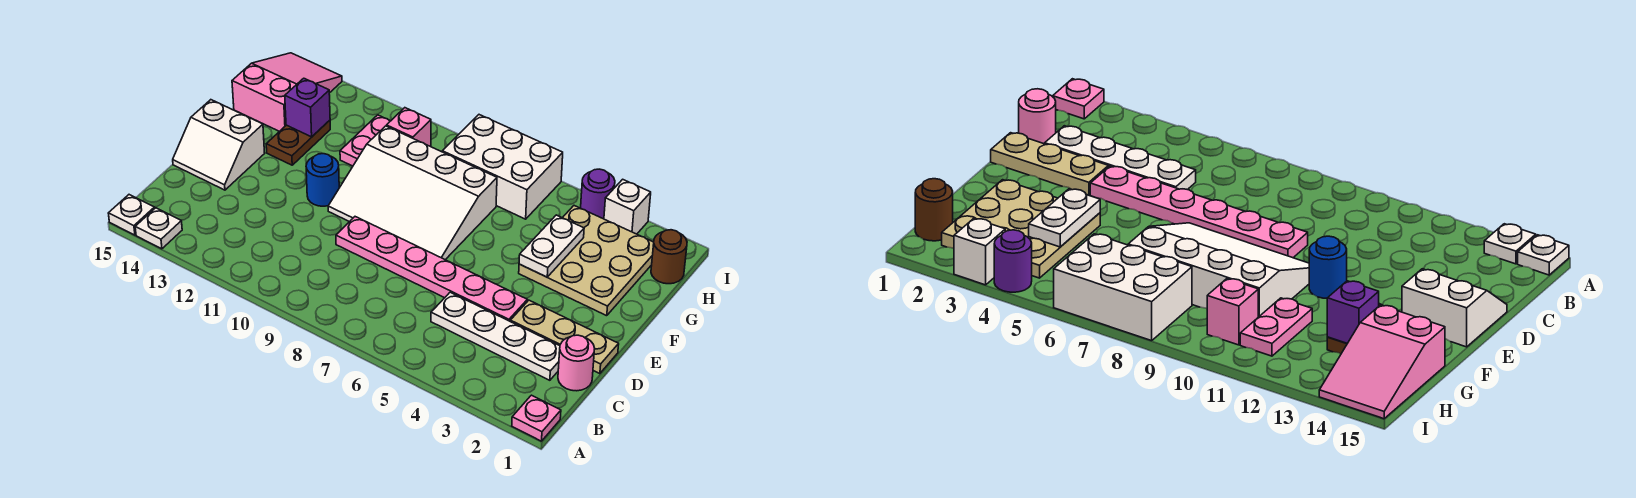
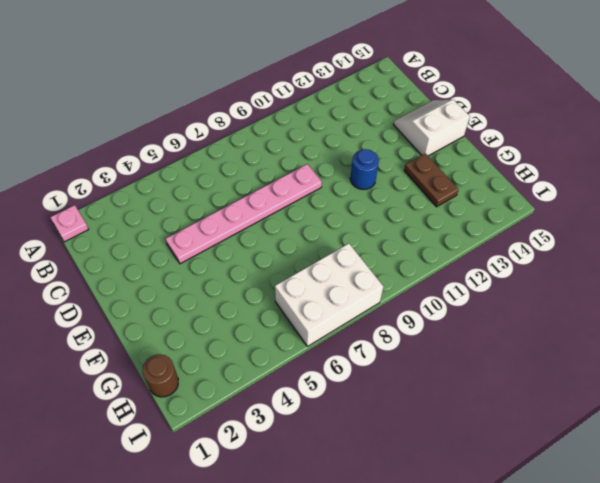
none -> white plate A14 level 1
none -> white plate A15 level 1
none -> pink round brick C1 level 1

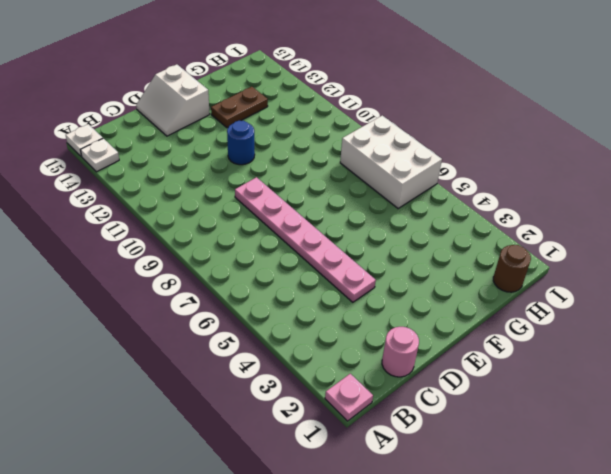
none -> white plate C2:C5 level 1
none -> tan plate D1:D3 level 1
none -> white slope E7:G10 level 1 top G

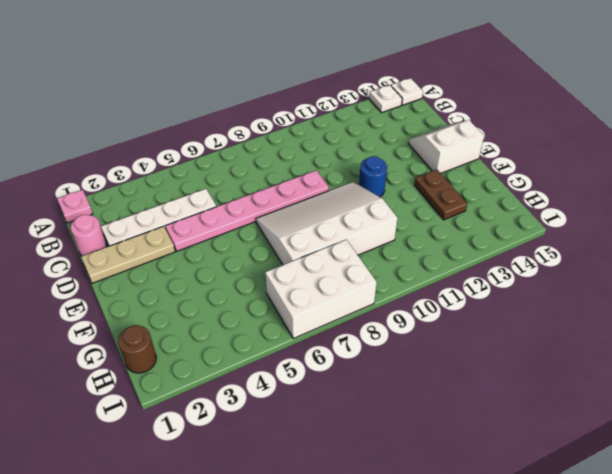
none -> tan plate F2:H4 level 1
none -> pink plate G11:H11 level 1
none -> pink slope G14:I15 level 1 top G

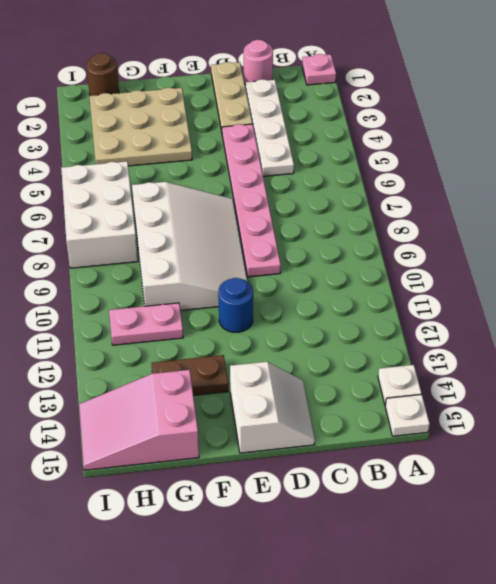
none -> pink brick H10 level 1
none -> white brick I3 level 1
none -> purple round brick I4 level 1

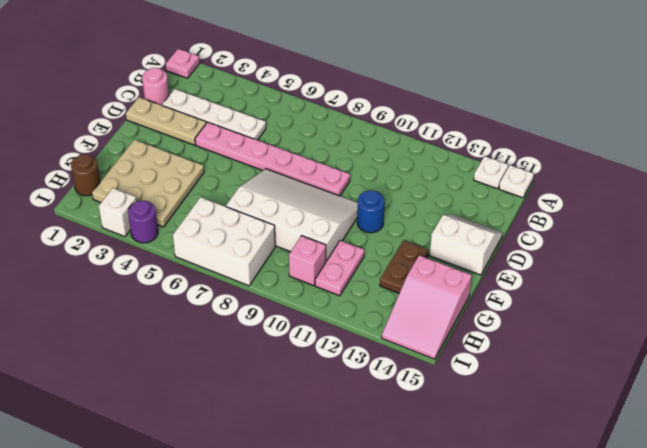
none -> white plate F4:G4 level 2
none -> purple brick G13 level 2

